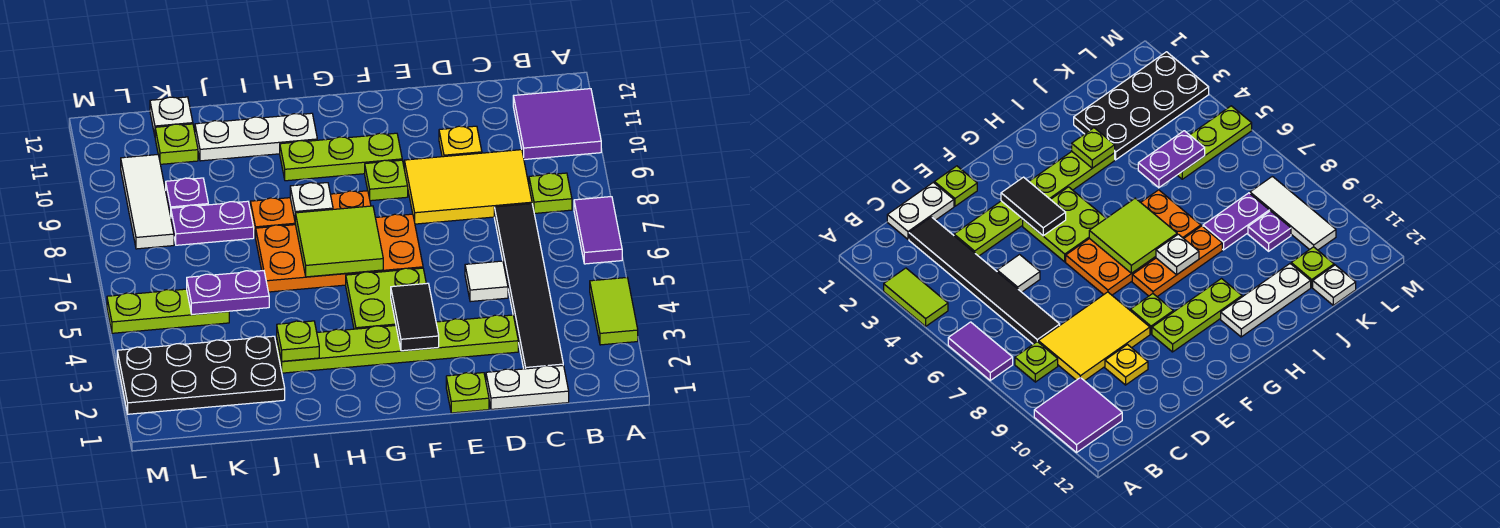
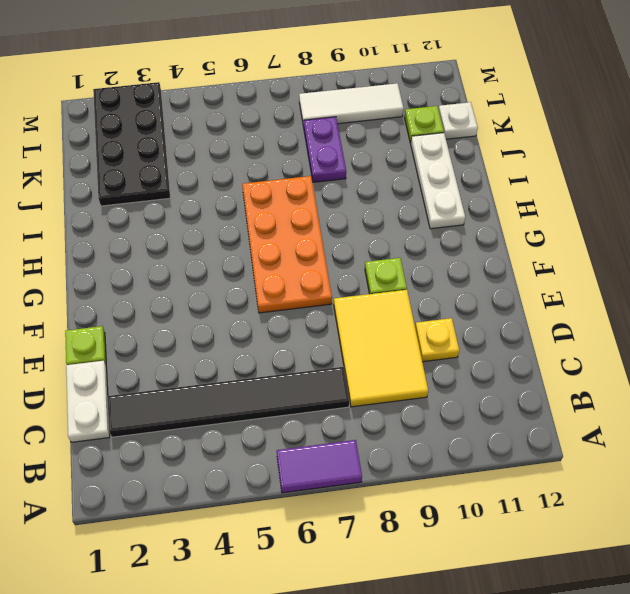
none -> lime tile A3:A4 level 1
none -> purple tile A10:B11 level 1
none -> lime plate B8 level 1

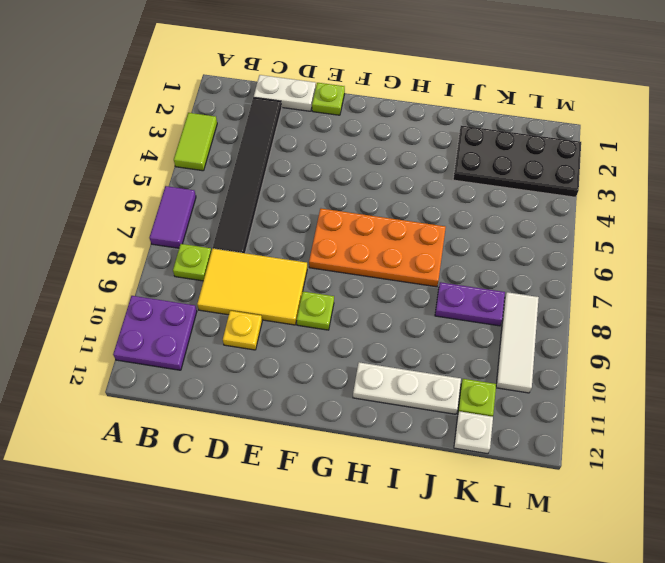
purple plate A10:B11 level 1 -> purple tile A10:B11 level 1
none -> lime plate D3:I3 level 1
none -> white tile D5 level 1
none -> lime plate F4:G5 level 1

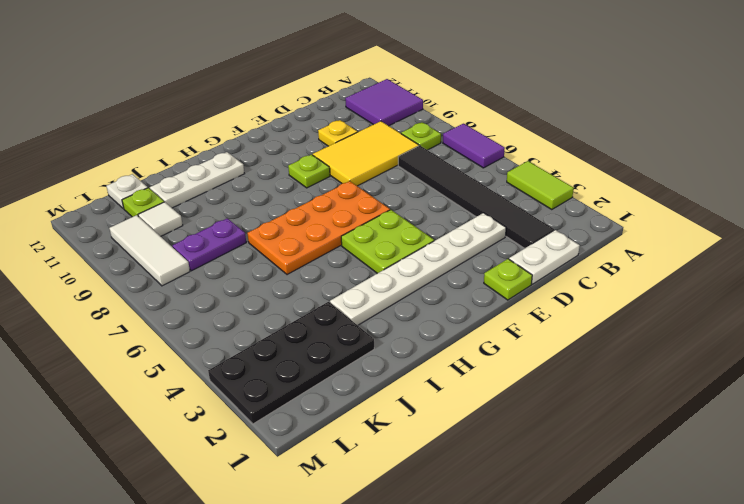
white plate D3:I3 level 1 -> lime plate D3:I3 level 1
white tile K10 level 1 -> white tile D5 level 1
none -> lime plate F10:H10 level 1
none -> orange plate G8:I8 level 1
none -> lime plate K5:M5 level 1

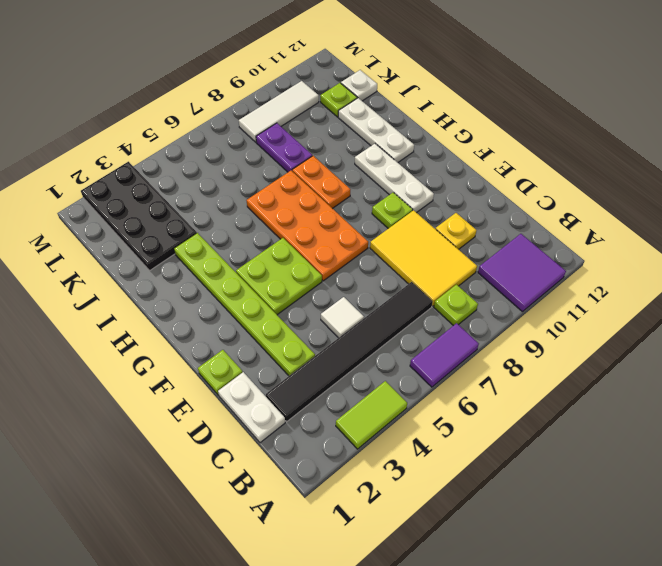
white plate F10:H10 level 1 -> lime plate F10:H10 level 1
orange plate H8:I8 level 1 -> orange plate G8:I8 level 1
none -> lime plate K5:M5 level 1
none -> purple plate K9 level 1
none -> black tile F3:F4 level 2

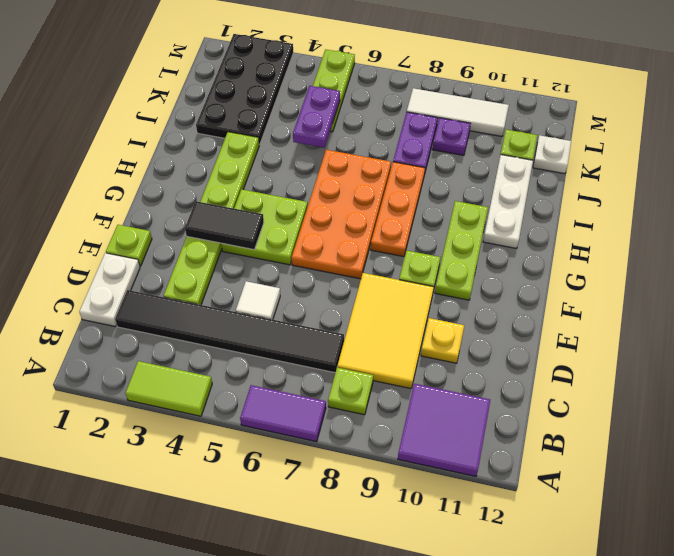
none -> lime tile G6:H7 level 2
none -> white plate H8 level 2
none -> lime plate I3 level 2

